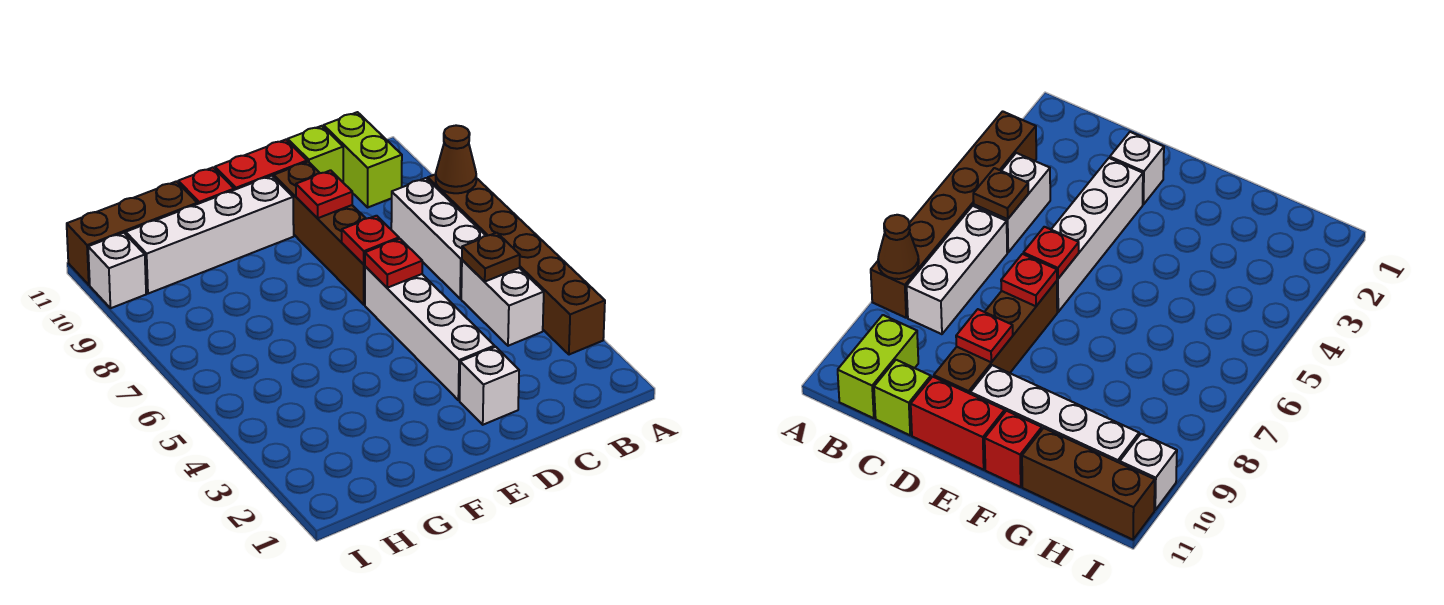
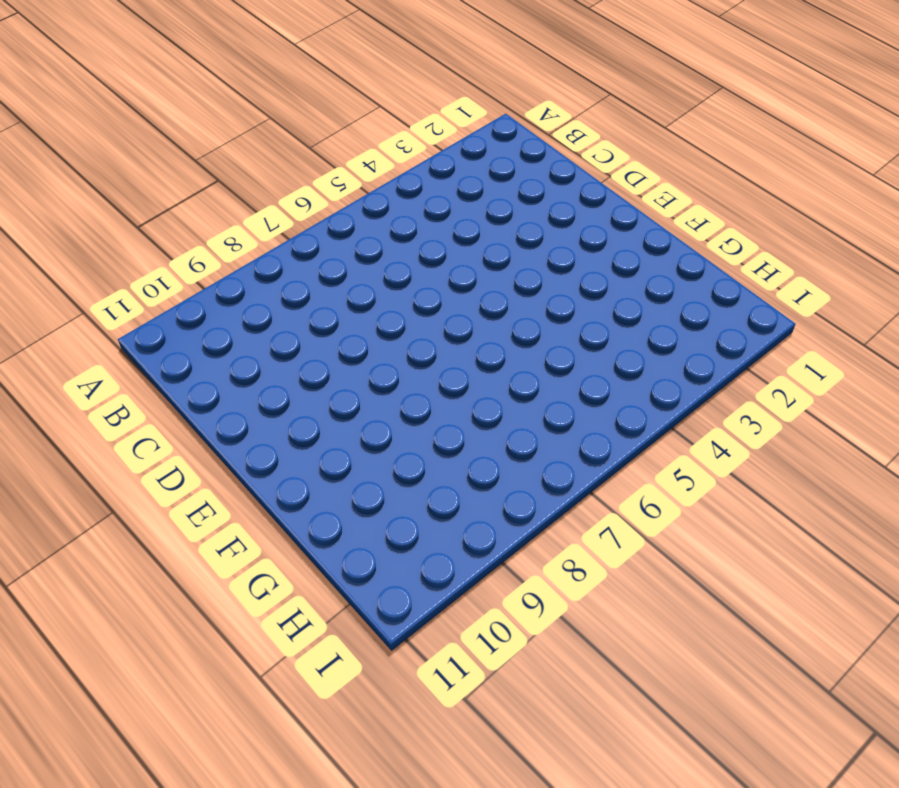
none -> brown brick A3:A8 level 1
none -> white brick B4:B5 level 1
none -> white brick B6:B8 level 1

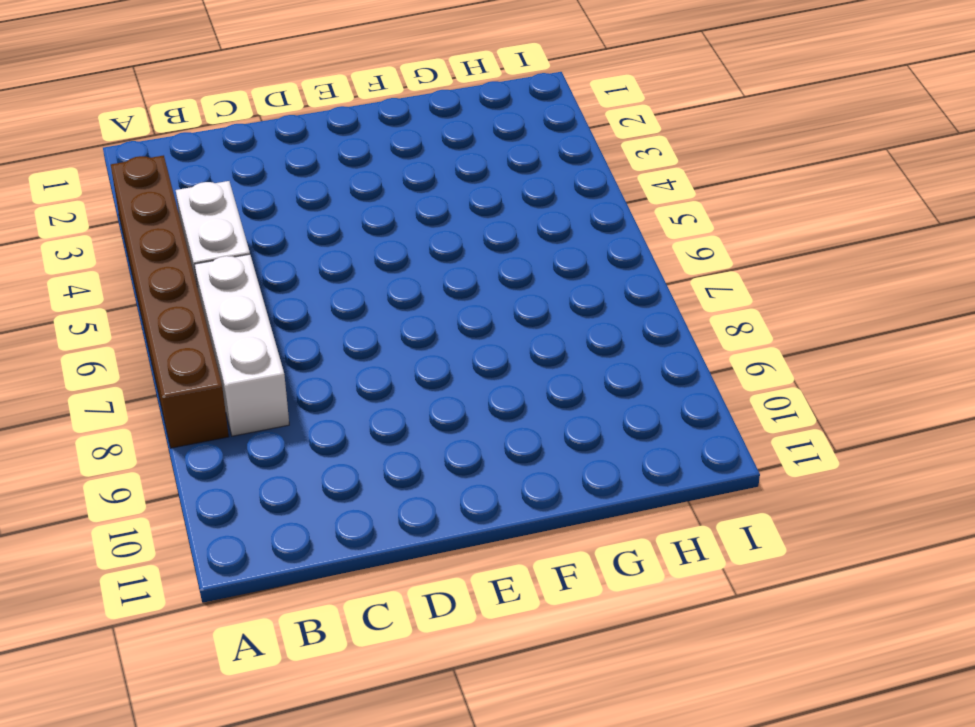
none -> lime brick B10:B11 level 1
none -> lime brick C11 level 1
none -> white brick D2 level 1

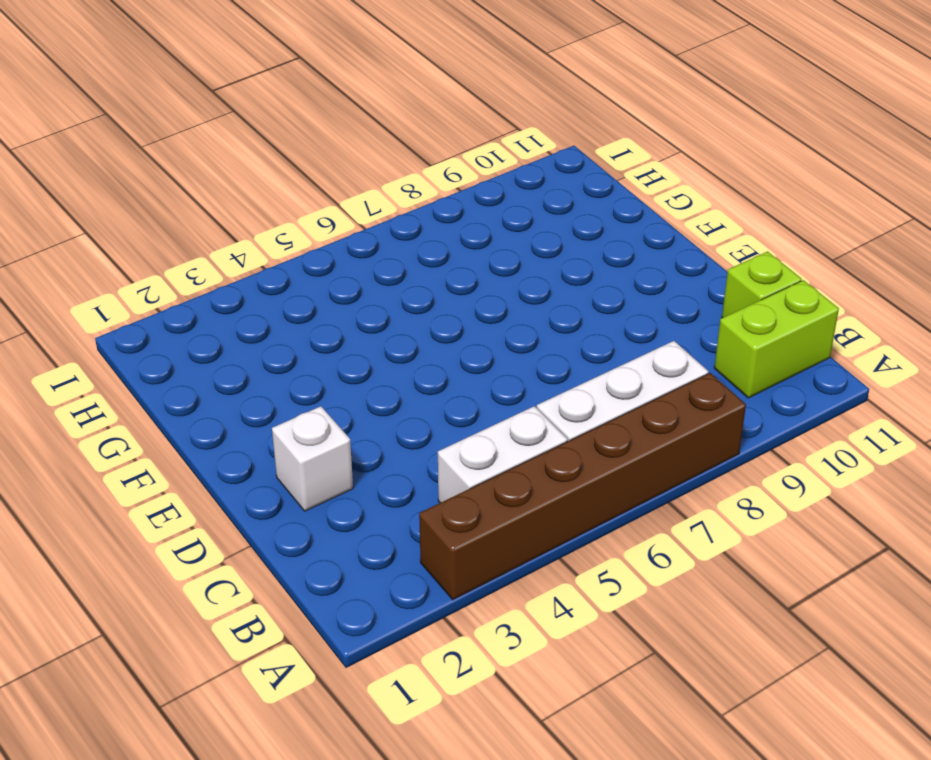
none -> white brick D3:D6 level 1
none -> brown brick D7:D10 level 1
none -> red brick D11:E11 level 1

